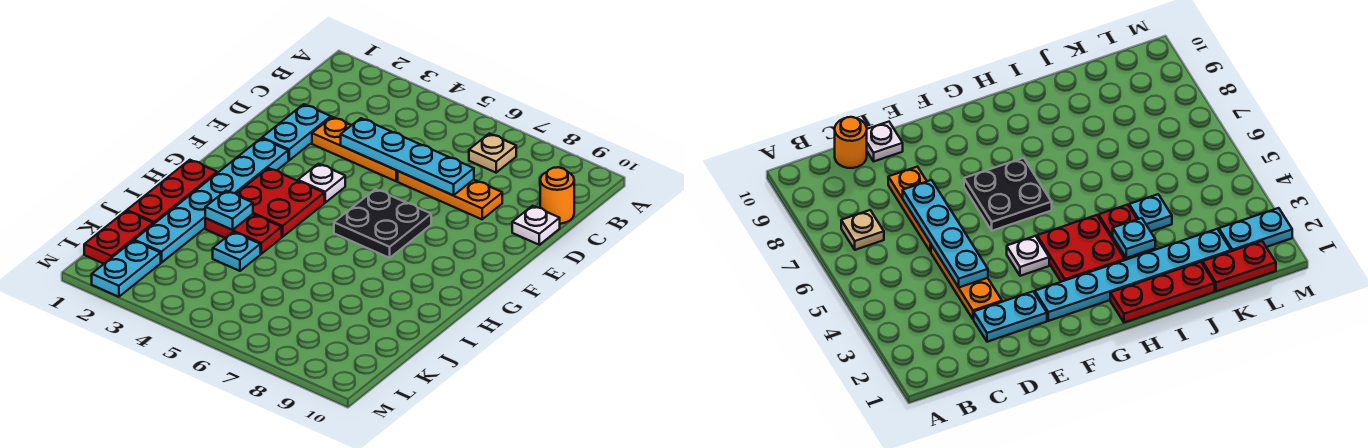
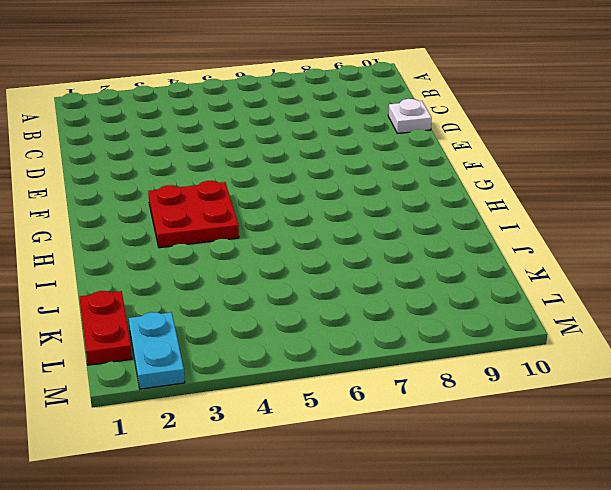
none -> tan plate B7 level 1
none -> orange round brick C10 level 1
none -> cyan plate D2:E2 level 1

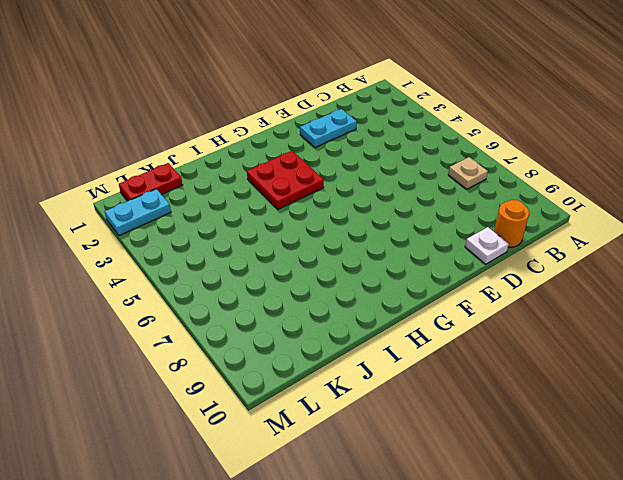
none -> orange plate D3:D5 level 1
none -> orange plate D6:D8 level 1
none -> cyan plate F2:K2 level 1

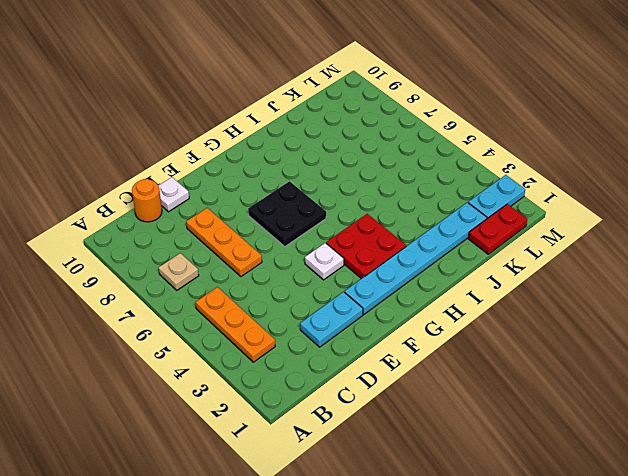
orange plate B3:B5 level 1 -> orange plate D3:D5 level 1
none -> red plate H1:J1 level 1
none -> red plate I3:I4 level 1
none -> cyan plate J4 level 1

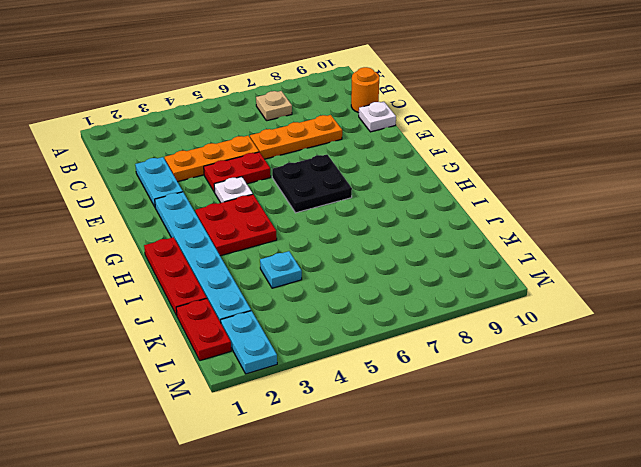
red plate E4:E5 level 1 -> red plate I3:I4 level 1
none -> cyan plate D4:D7 level 2
none -> cyan plate I3 level 2

